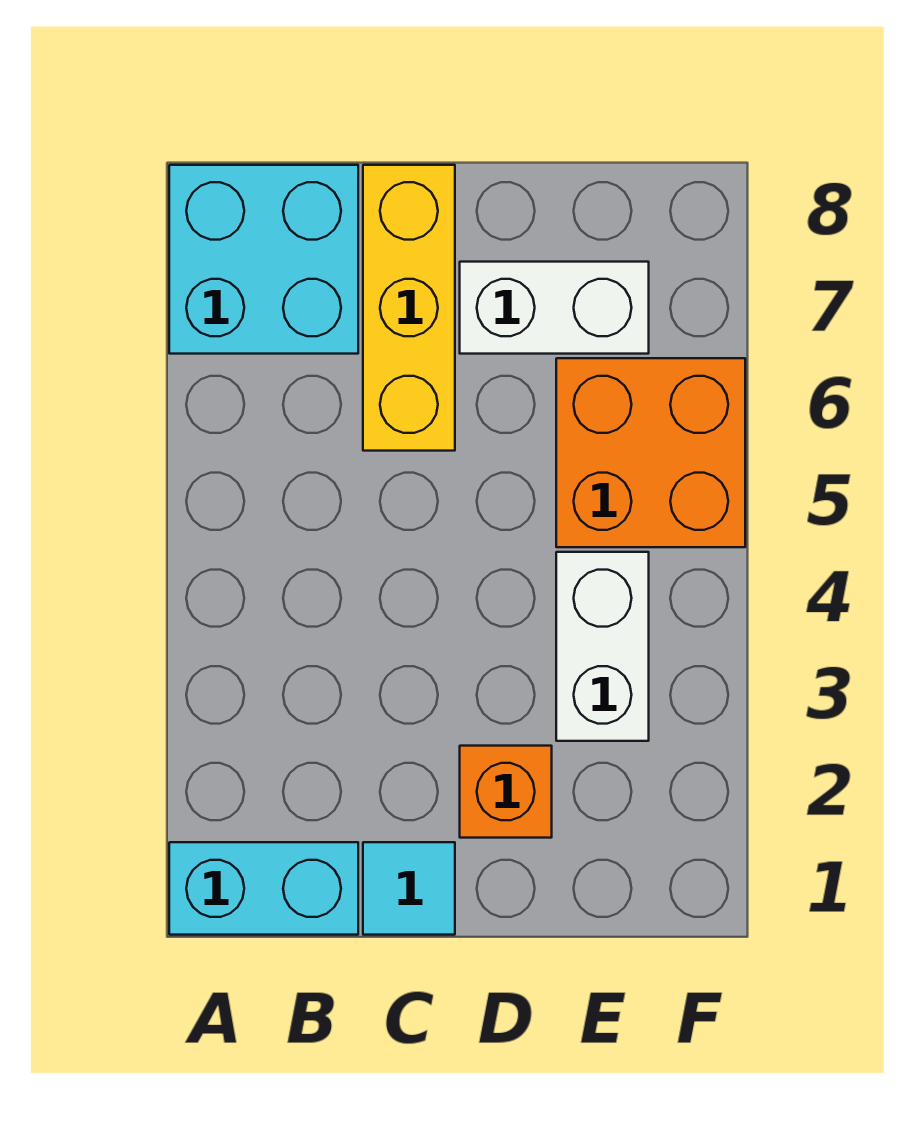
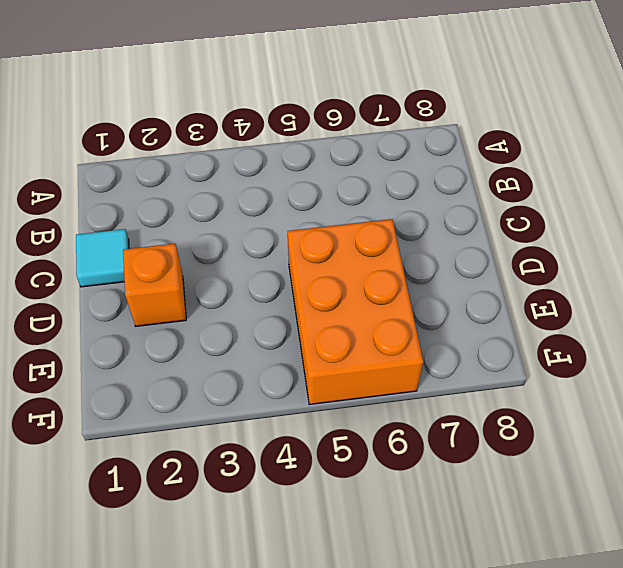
orange brick D5:F6 level 1 -> orange brick E5:F6 level 1
none -> cyan brick A1:B1 level 1
none -> cyan brick A7:B8 level 1

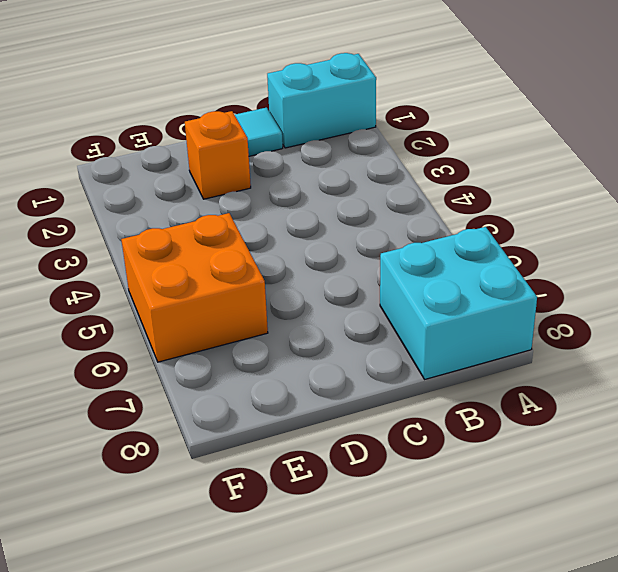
none -> yellow brick C6:C8 level 1
none -> white brick D7:E7 level 1

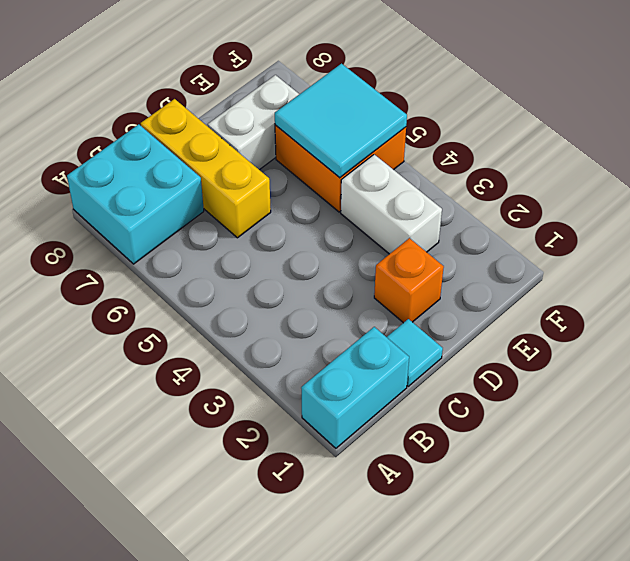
cyan tile E5:F6 level 2 -> none

